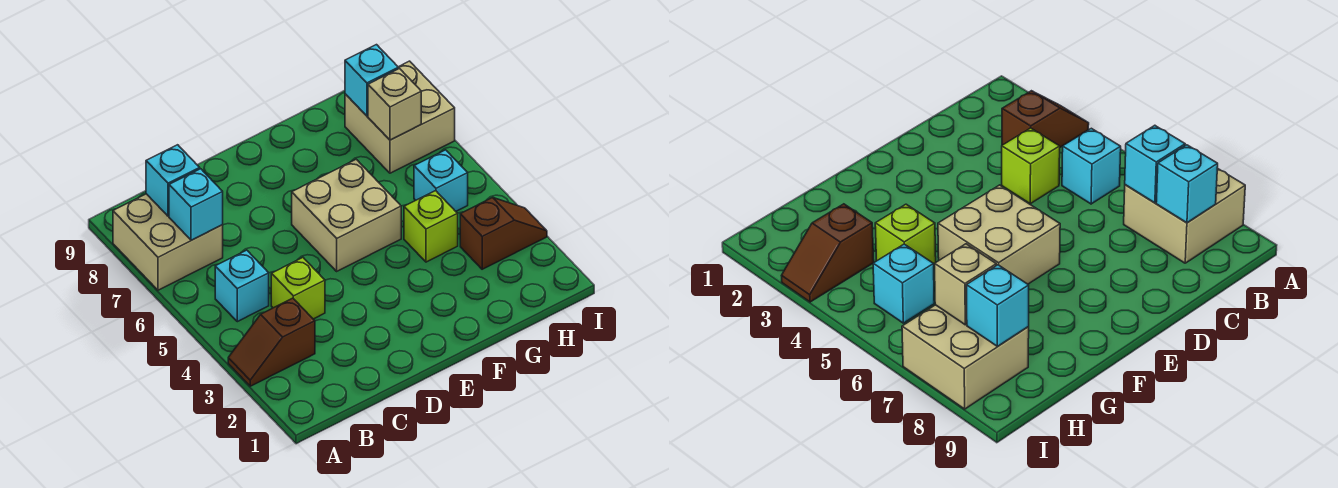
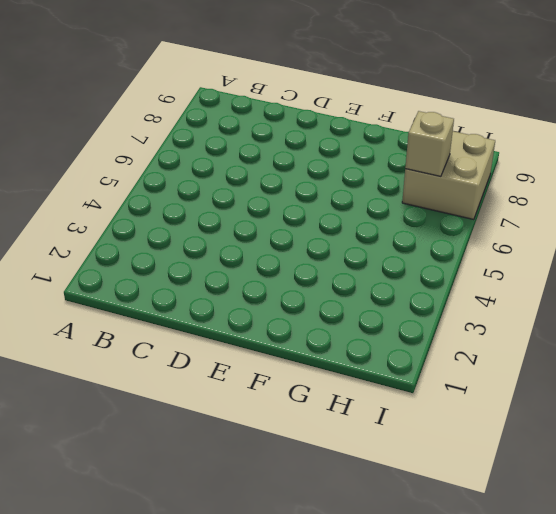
none -> brown slope A3:B3 level 1 top B
none -> tan brick A7:B8 level 1
none -> cyan brick B5 level 1

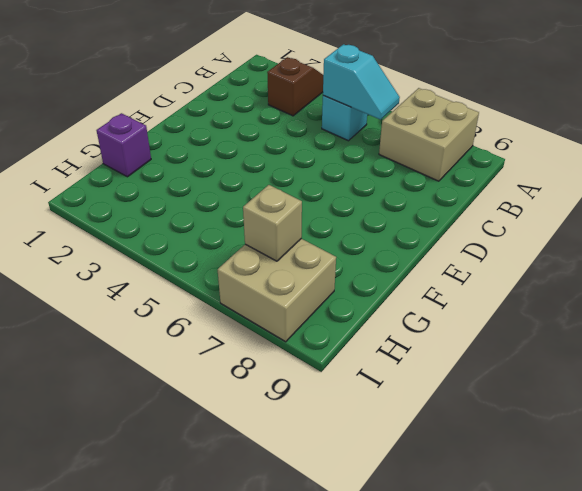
cyan slope B5:B6 level 2 top 5 -> none
purple brick G1 level 1 -> none
none -> lime brick C4 level 1
none -> tan brick E5:F6 level 1
none -> lime brick G4 level 1

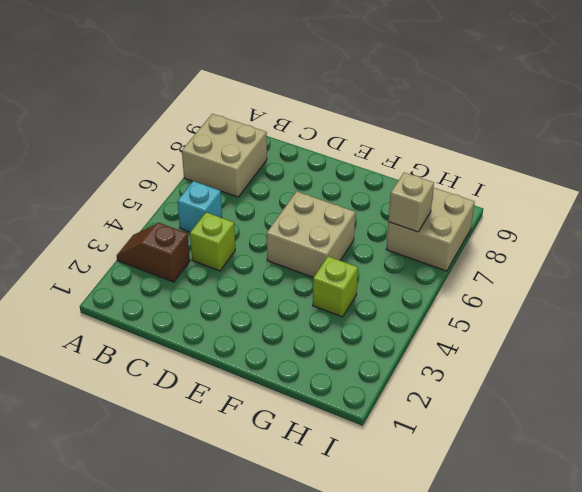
none -> brown slope H3:I3 level 1 top H
none -> cyan brick H5 level 1
none -> cyan brick B7 level 2

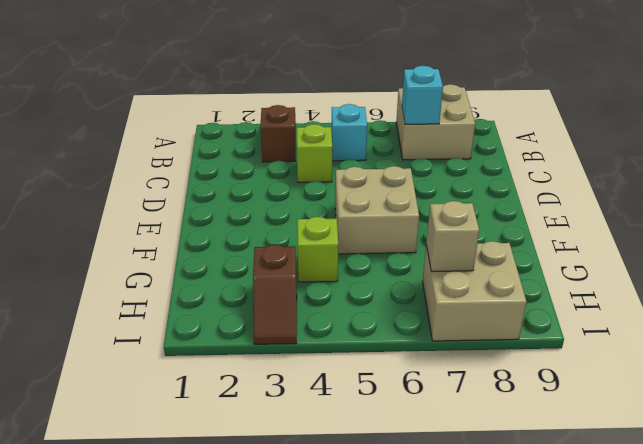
none -> cyan brick H5 level 1
none -> cyan brick B8 level 2
none -> cyan brick H8 level 2

